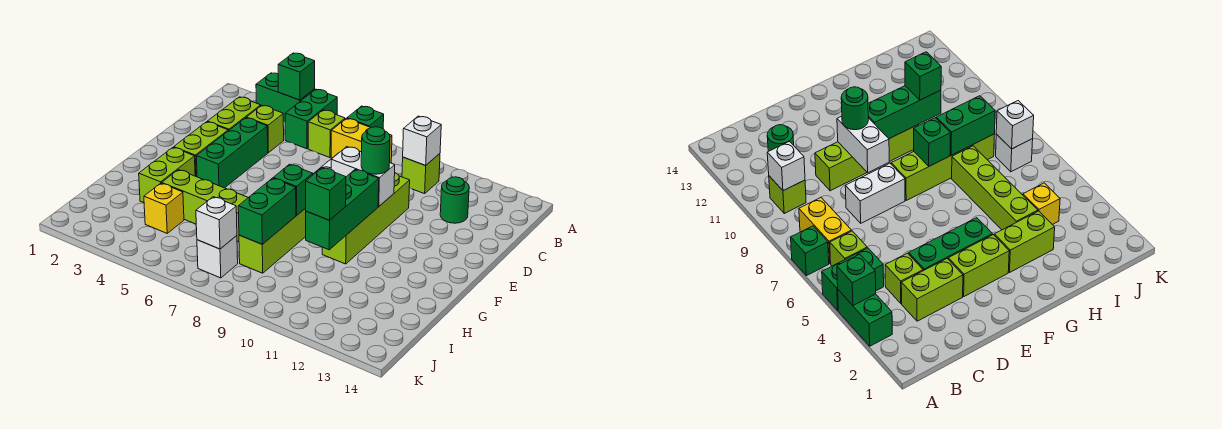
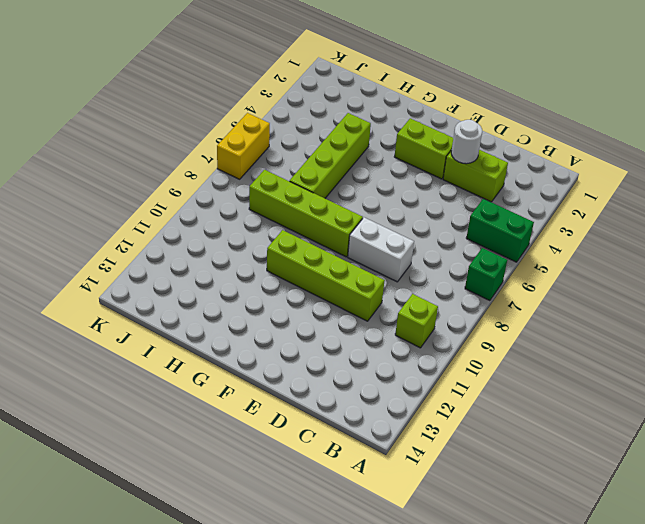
white round brick D3 level 2 -> none
yellow brick K6:K7 level 1 -> yellow brick B7:B8 level 1
none -> green brick A3:A4 level 1
none -> lime brick B6 level 1
none -> lime brick C4 level 1

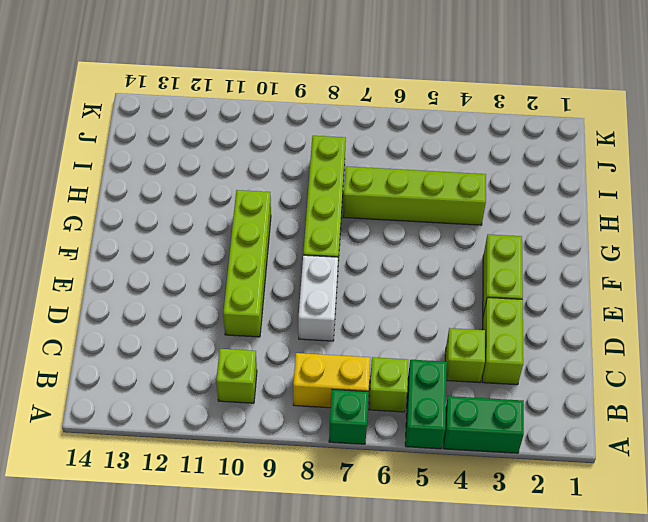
none -> green round brick C12 level 1
none -> green brick D4:F4 level 1
none -> lime brick G3:H3 level 1

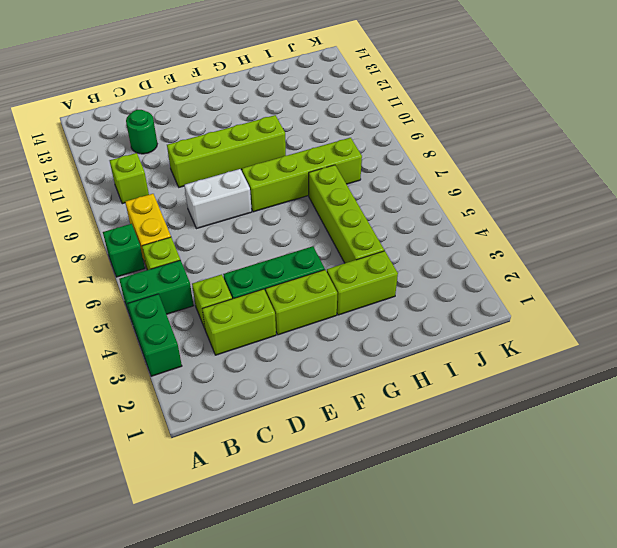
none -> yellow brick I4 level 1
none -> white brick J7 level 1
none -> green brick A4 level 2

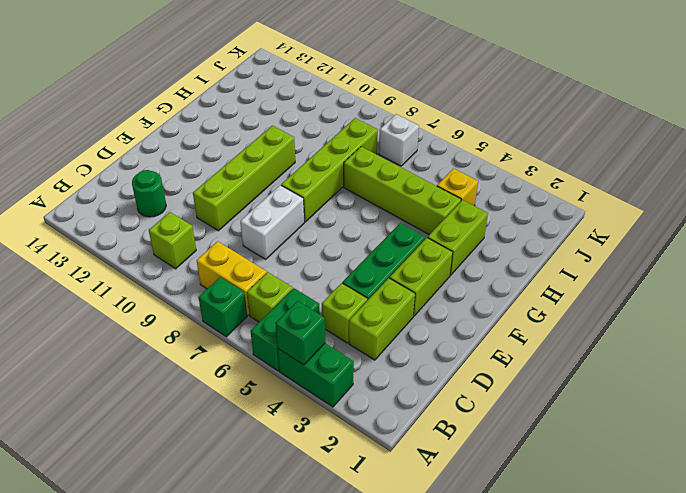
none -> white brick B10 level 2
none -> white brick E9:E10 level 2
none -> green brick F10:H10 level 2

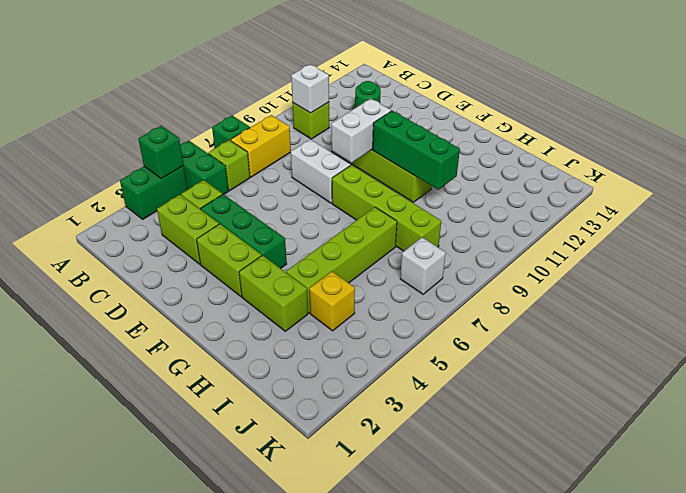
none -> green brick G8 level 2
none -> green brick H8:I8 level 2
none -> white brick J7 level 2

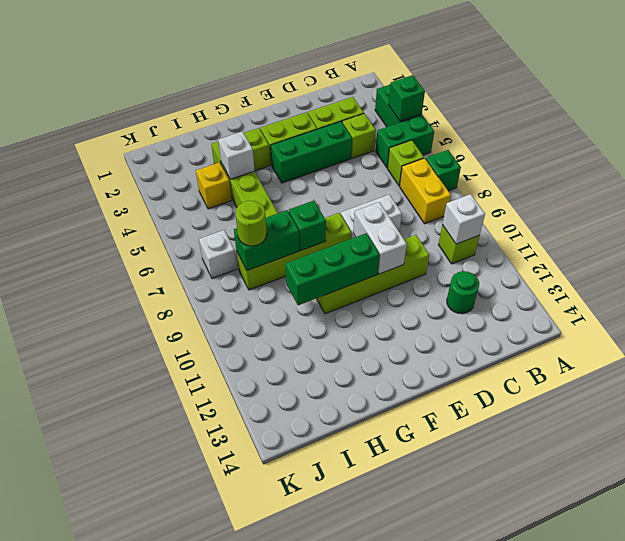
white brick H4 level 2 -> white brick J7 level 2
lime round brick I8 level 3 -> none
none -> green round brick E10 level 3
none -> green brick H10 level 3

